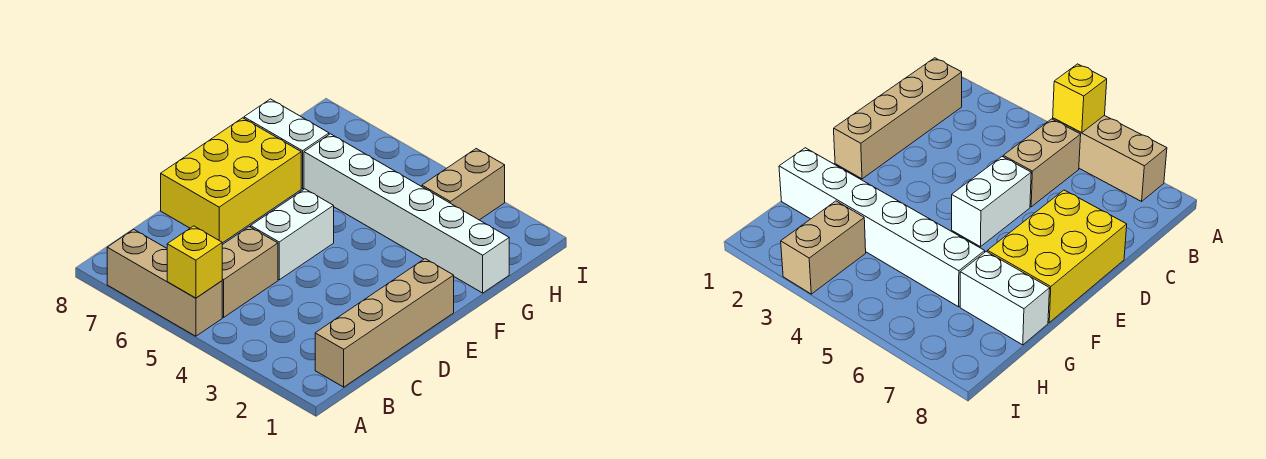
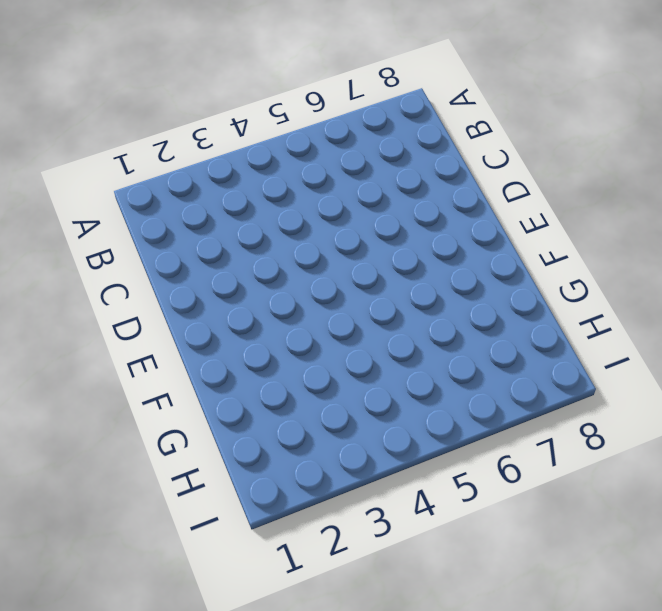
none -> tan brick A5:A7 level 1
none -> tan brick B1:E1 level 1

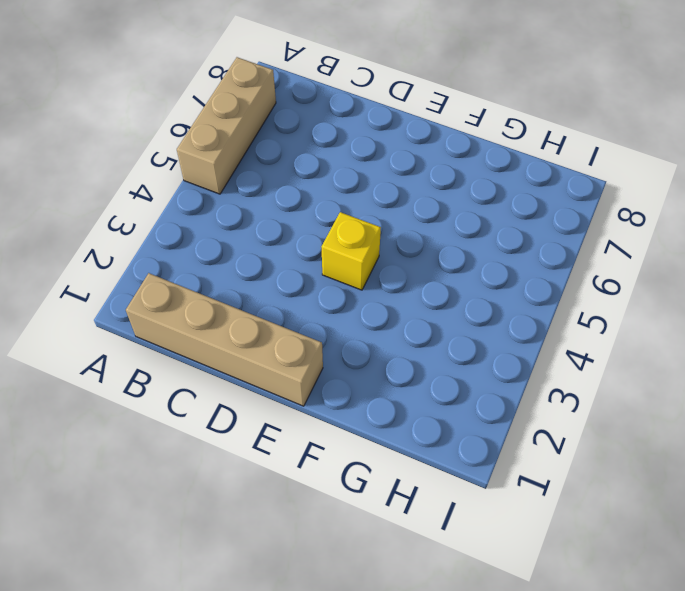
yellow brick E4 level 1 -> yellow brick A5 level 2
none -> tan brick B5:C5 level 1
none -> white brick D5:E5 level 1

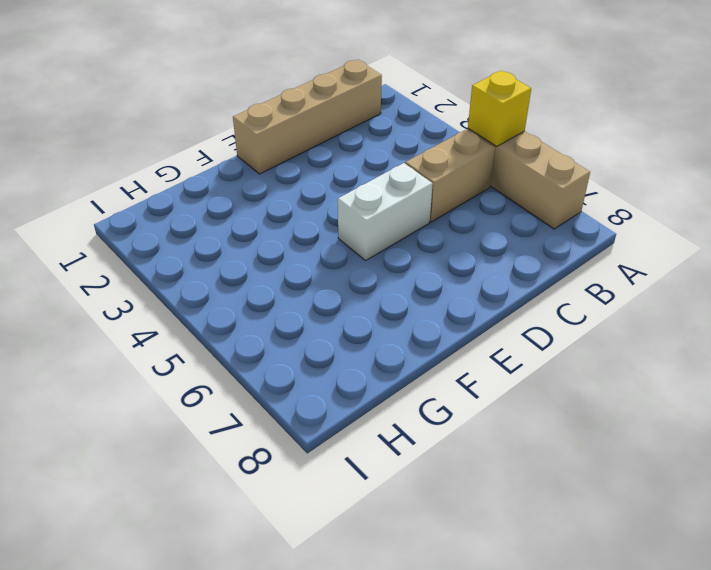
none -> yellow brick D7:F8 level 1
none -> white brick G1:G6 level 1

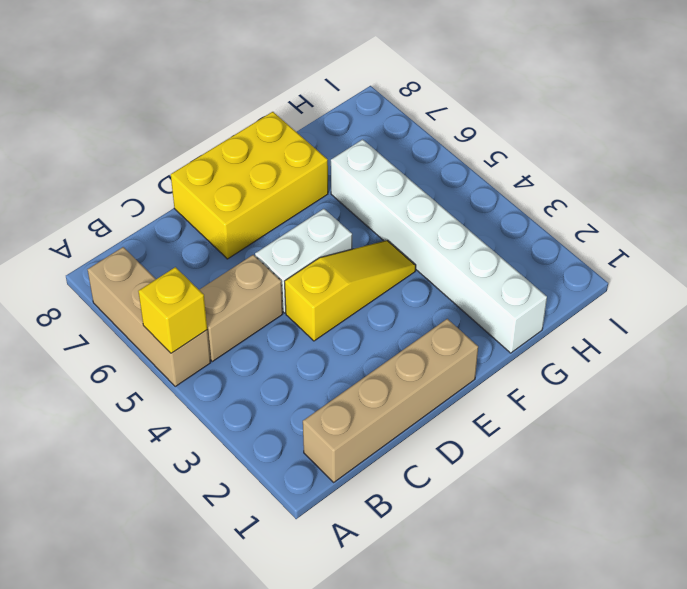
yellow slope D4:F4 level 1 top D -> none
none -> white brick G7:G8 level 1
none -> tan brick H3:I3 level 1

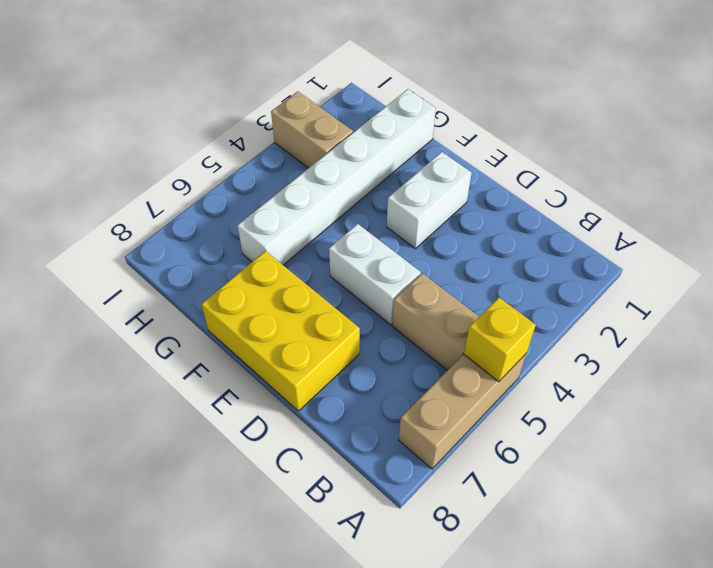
white brick E2:E3 level 1 -> white brick G7:G8 level 1
none -> tan brick B1:E1 level 1

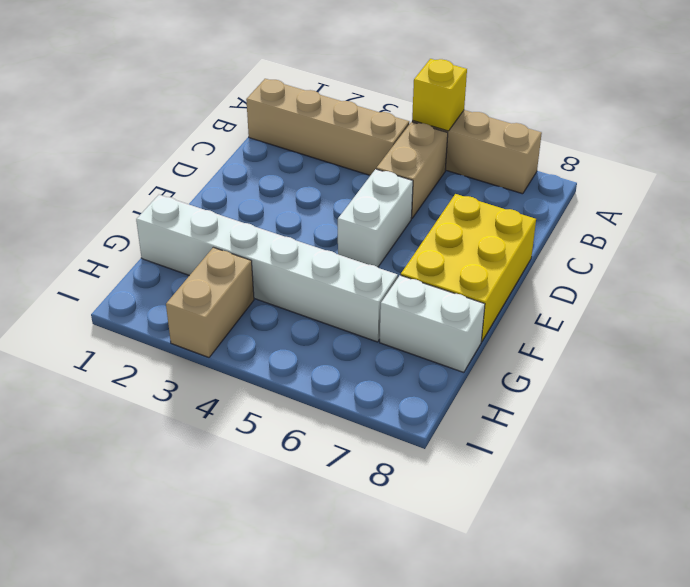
tan brick B1:B4 level 1 -> tan brick B1:E1 level 1

